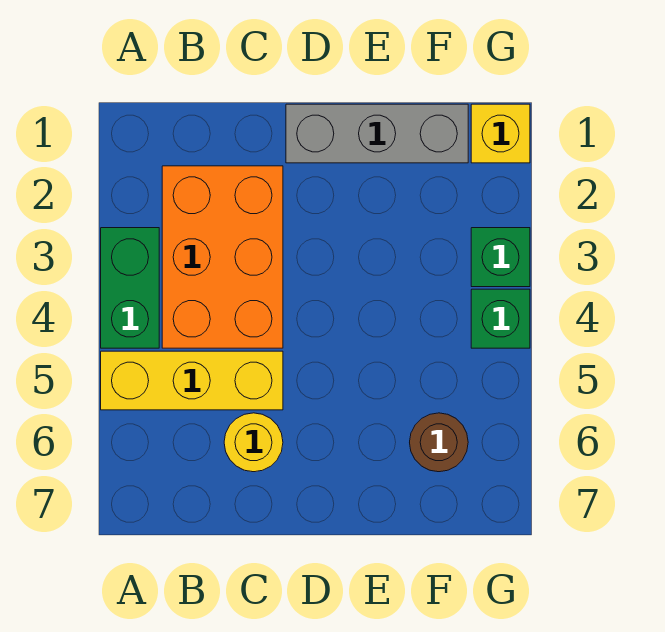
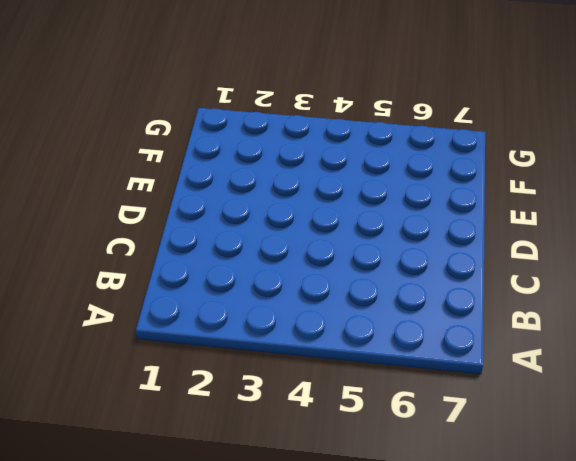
none -> green brick A3:A4 level 1
none -> yellow brick A5:C5 level 1

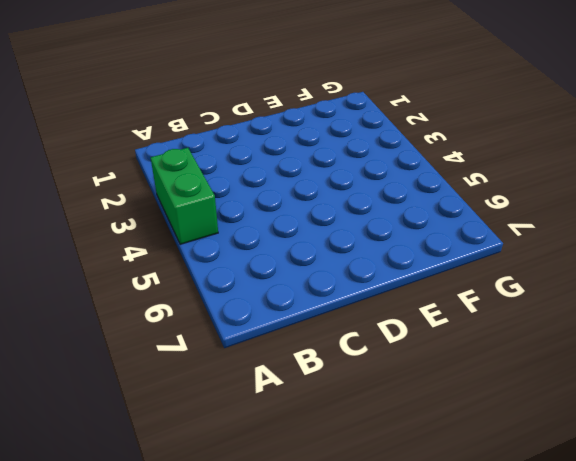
none -> yellow brick A5:C5 level 1
none -> orange brick B2:C4 level 1

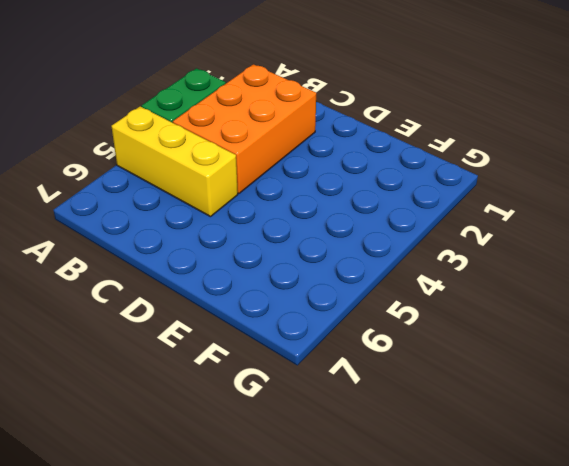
none -> yellow round brick C6 level 1
none -> grey brick D1:F1 level 1

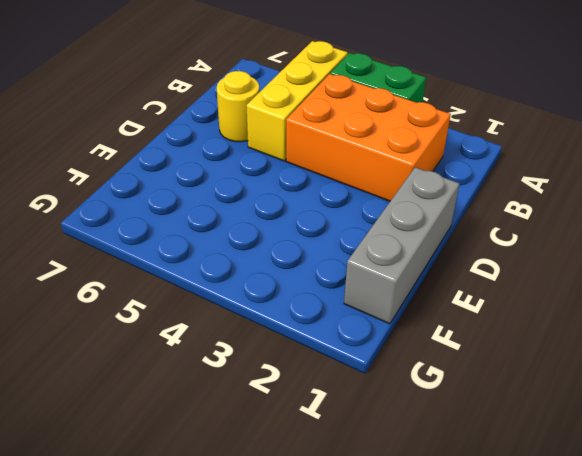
none -> brown round brick F6 level 1
none -> yellow brick G1 level 1

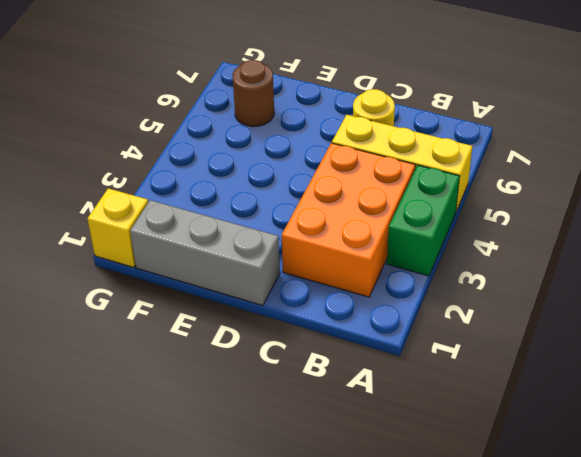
none -> green brick G3 level 1
none -> green brick G4 level 1

